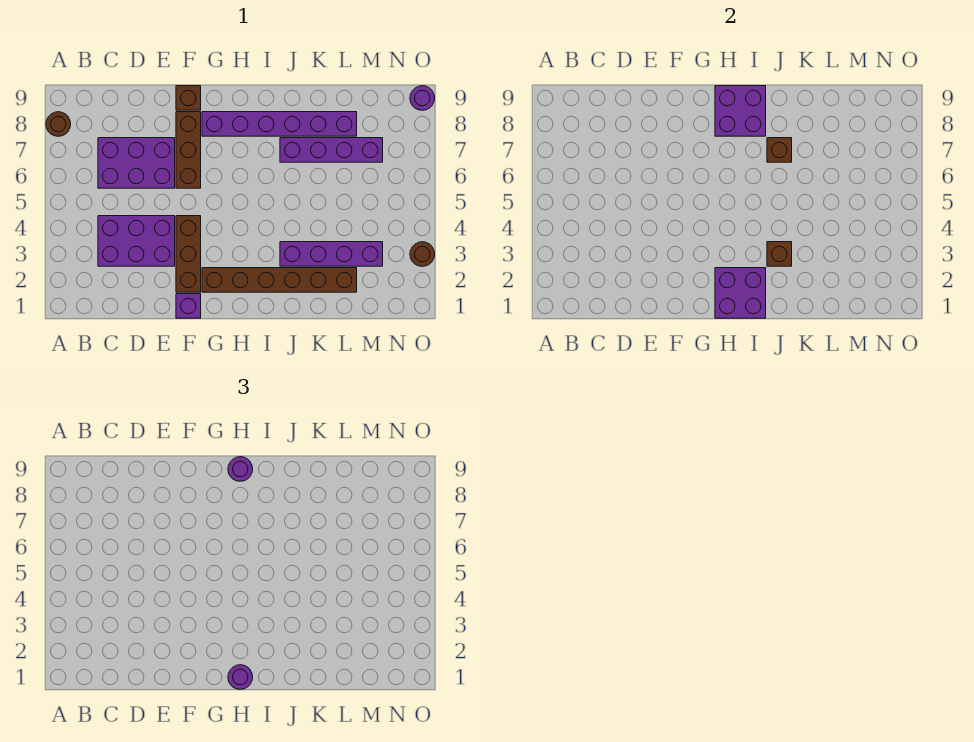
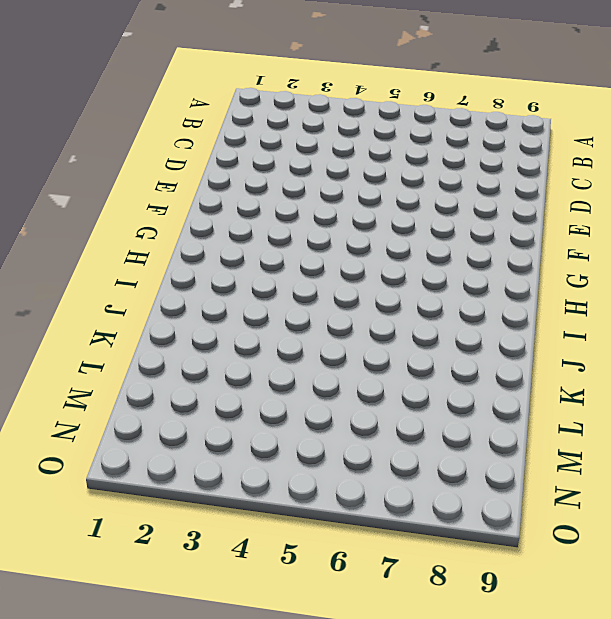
none -> brown round brick A8 level 1
none -> purple brick C3:E4 level 1
none -> purple brick C6:E7 level 1

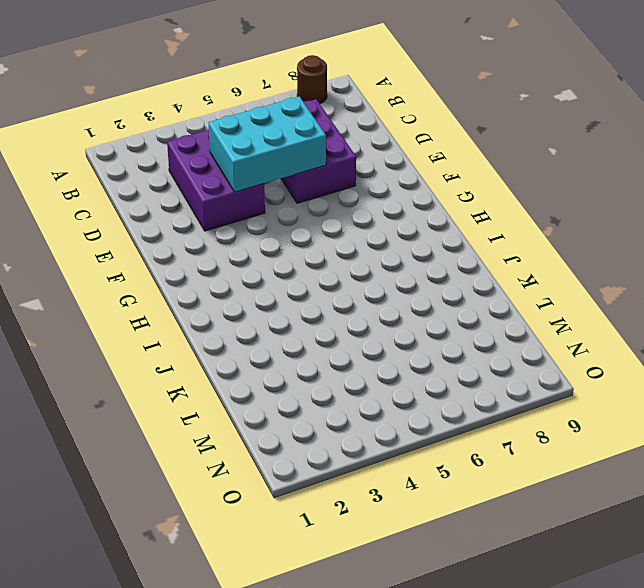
cyan brick D4:E6 level 2 -> none
none -> purple brick F1 level 1
none -> brown brick F2:F4 level 1
none -> brown brick F6:F8 level 1

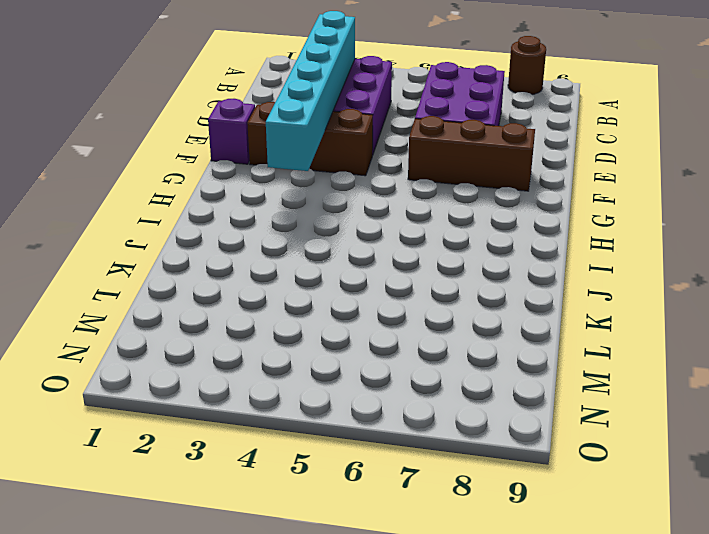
cyan brick C3:H3 level 2 -> none
none -> brown brick F9 level 1
none -> brown brick G2:L2 level 1
none -> purple brick G8:L8 level 1

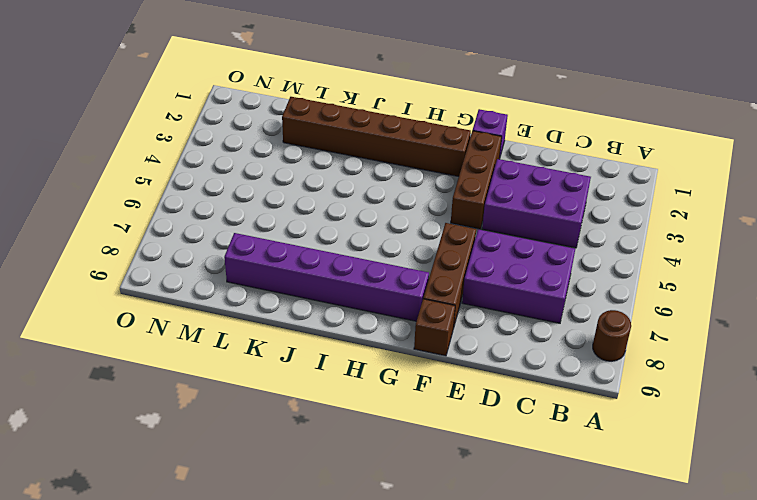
none -> purple brick J3:M3 level 1
none -> purple brick J7:M7 level 1
none -> brown round brick O3 level 1

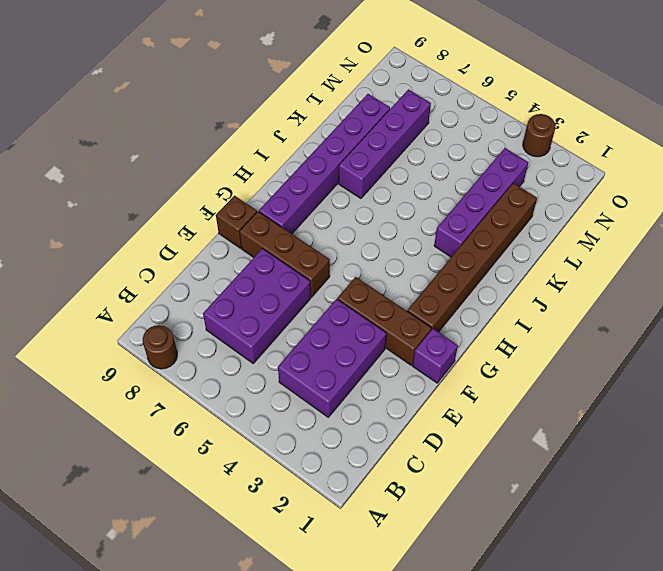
none -> purple round brick O9 level 1
none -> purple brick H1:I2 level 2
none -> purple brick H8:I9 level 2

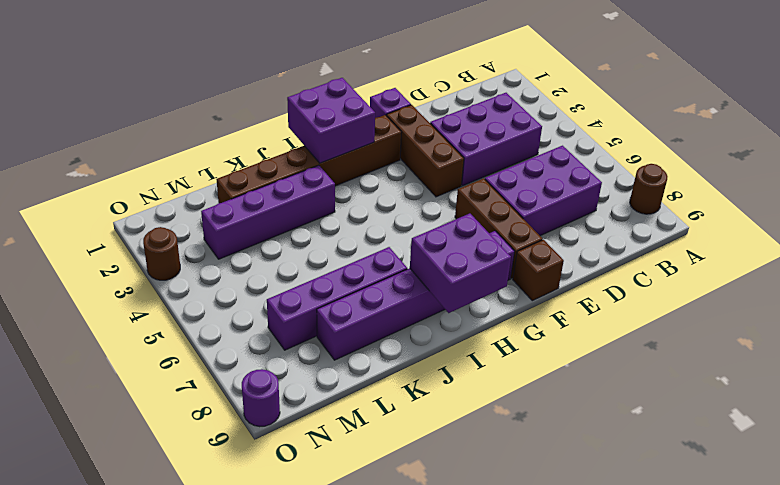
none -> brown brick J3 level 2
none -> brown brick J7 level 2
none -> purple round brick H1 level 3

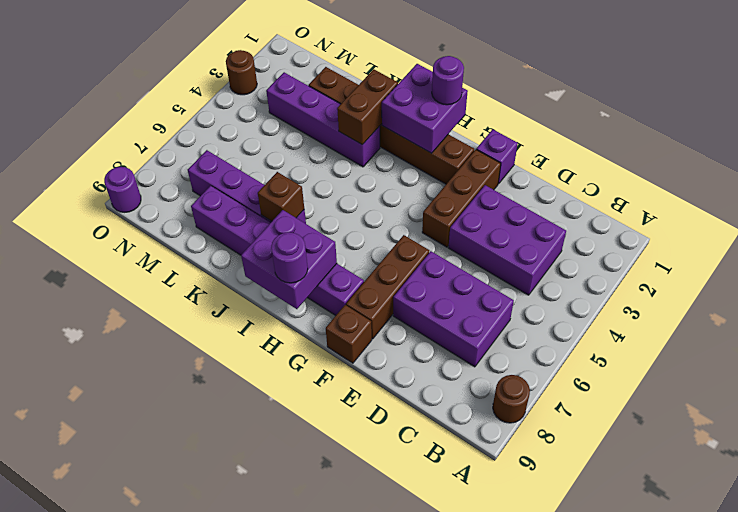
brown brick J2:J3 level 2 -> brown brick J3 level 2

